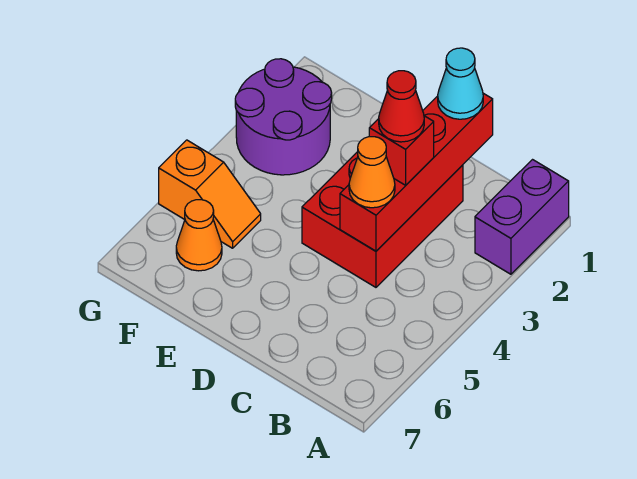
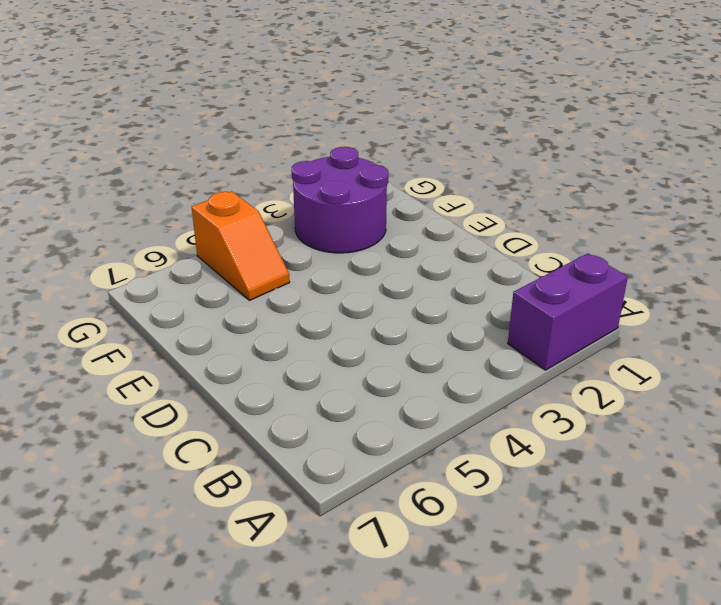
none -> red brick C2:D4 level 1
none -> orange cone F6 level 1

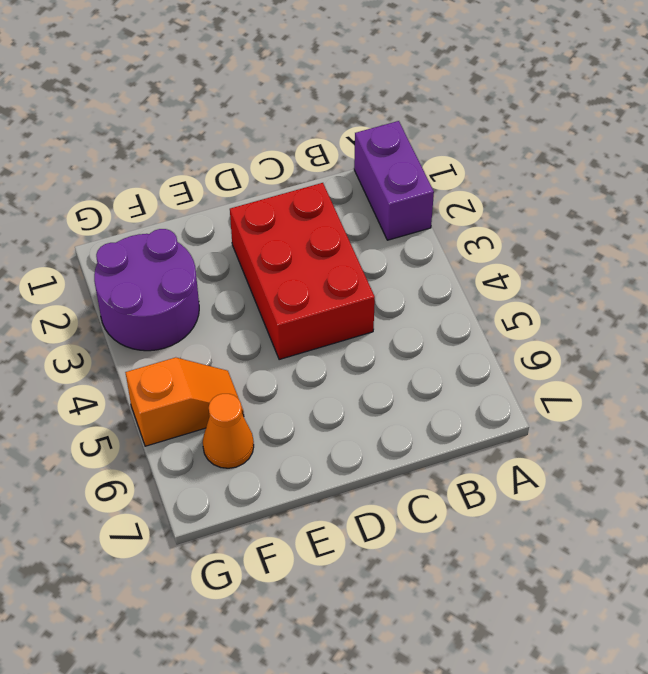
none -> red brick C1:C4 level 2
none -> cyan cone C1 level 3

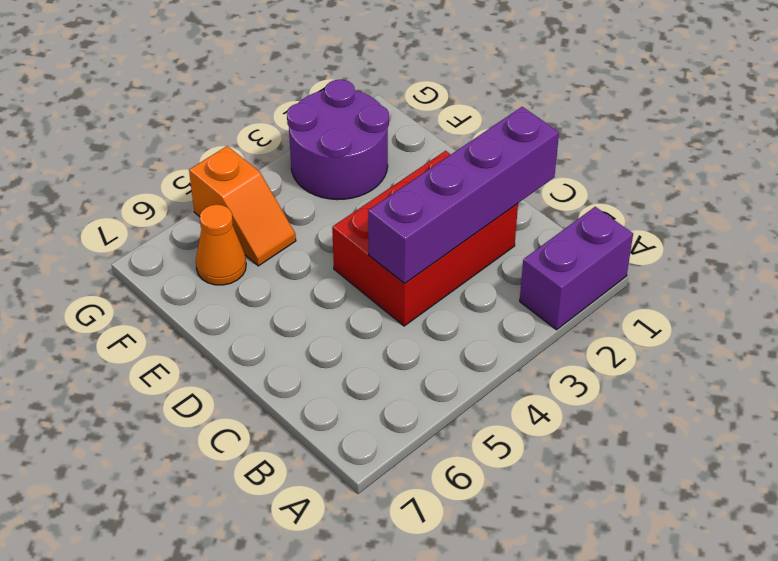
purple brick C1:C4 level 2 -> red brick C1:C4 level 2
none -> cyan cone C1 level 3
none -> red brick C3 level 3

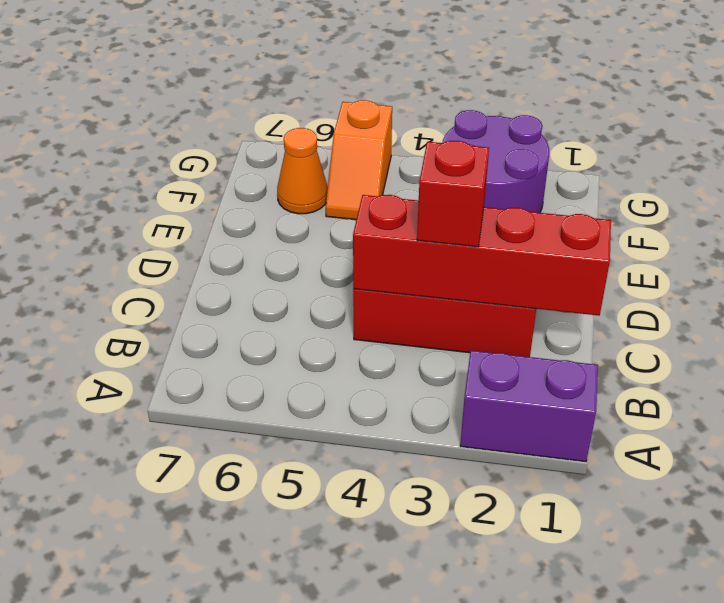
none -> cyan cone C1 level 3
none -> orange cone C4 level 3

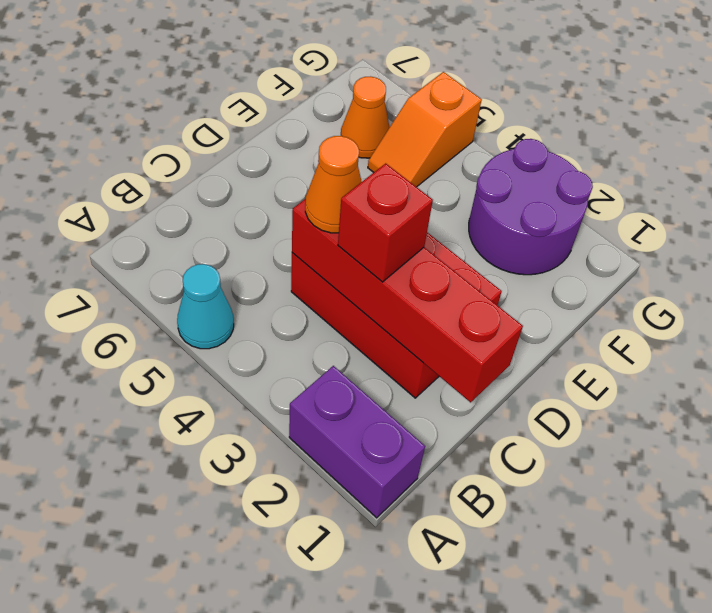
cyan cone A5 level 1 -> cyan cone C1 level 3
none -> red cone C3 level 4

